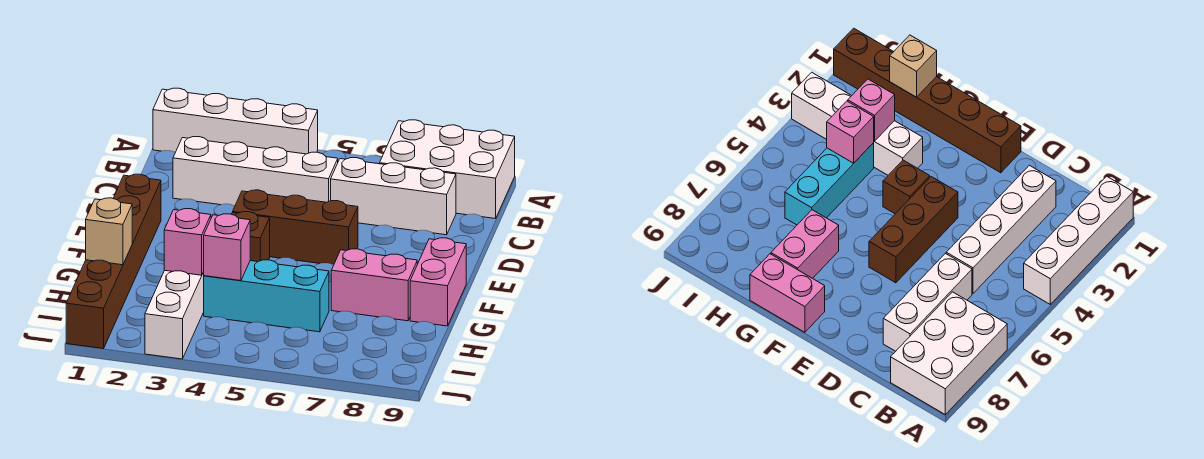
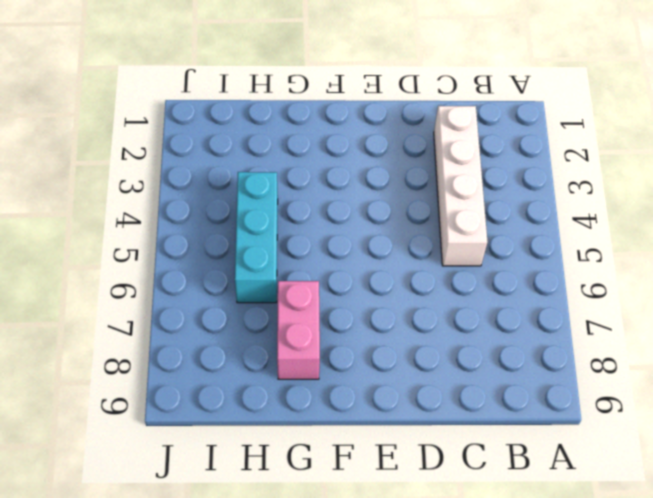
none -> white brick A1:A4 level 1
none -> white brick A7:B9 level 1
none -> white brick C6:C8 level 1

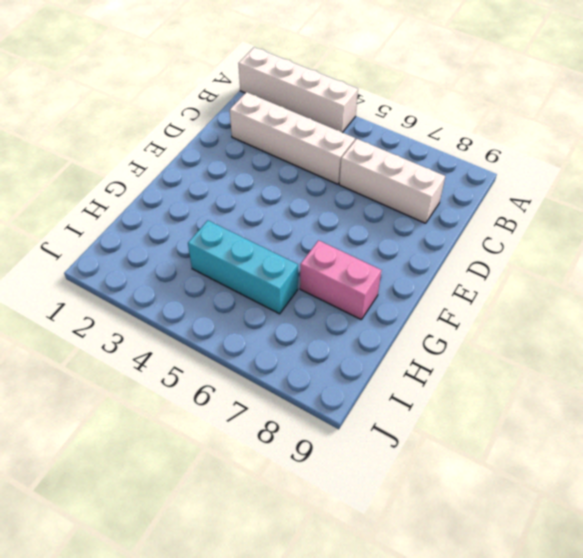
none -> white brick A7:B9 level 1
none -> brown brick E1:J1 level 1
none -> brown brick E4:E6 level 1

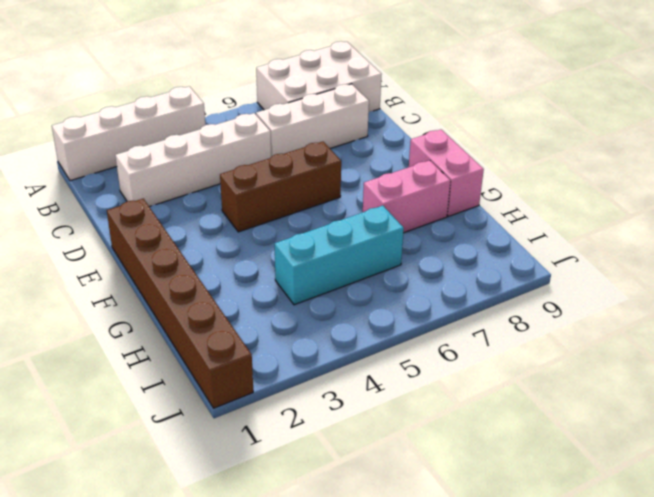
none -> brown brick F4 level 1
none -> white brick G3:J3 level 1
none -> tan brick H1 level 2

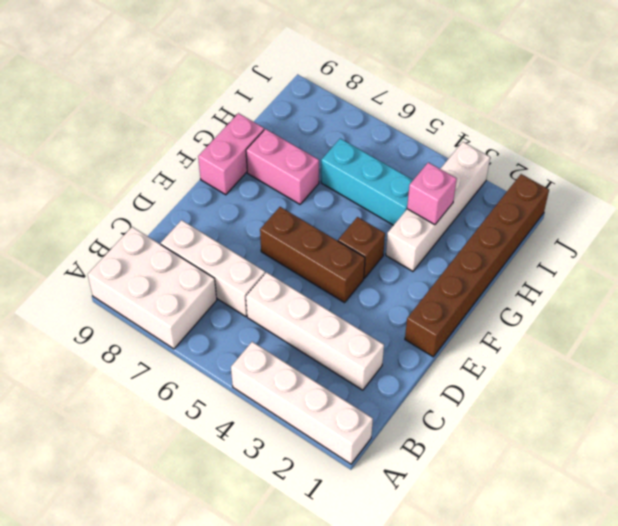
none -> tan brick H1 level 2
none -> pink brick H4 level 2

